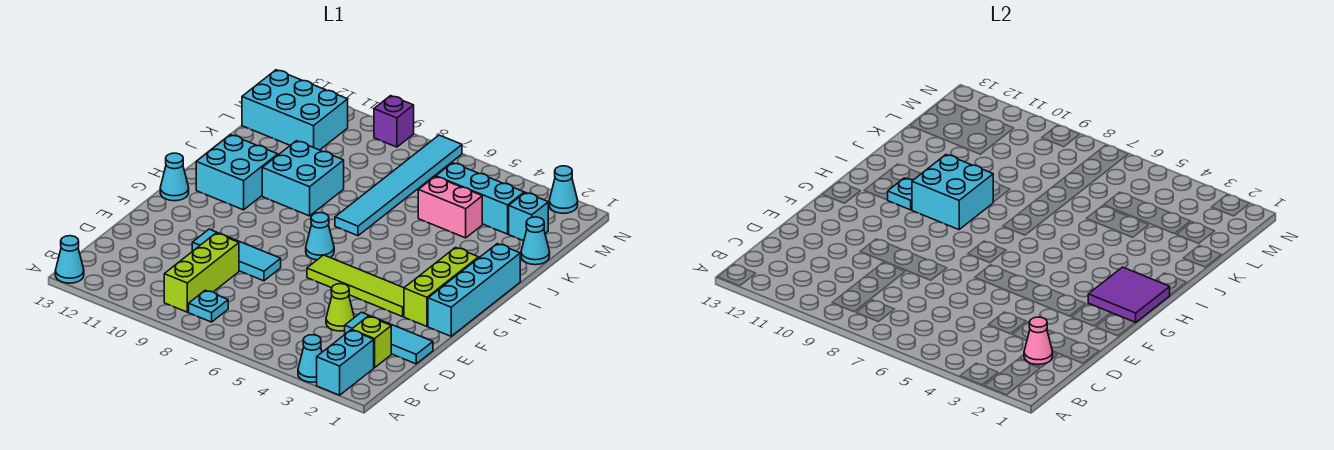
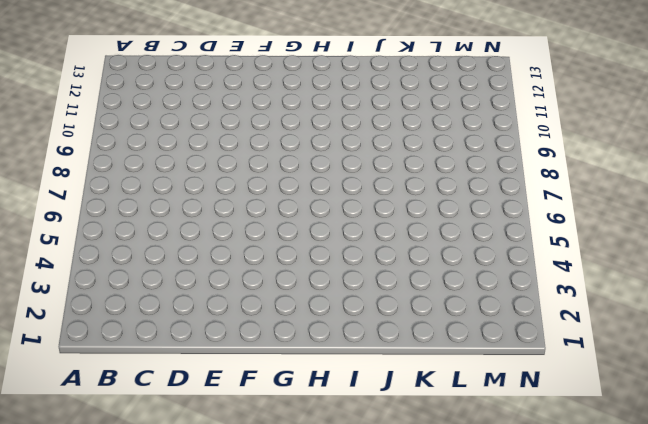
none -> cyan brick A2:B2 level 1
none -> cyan cone A3 level 1
none -> cyan cone A13 level 1

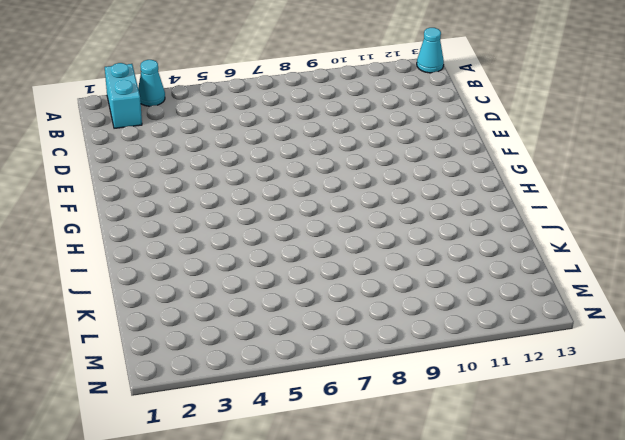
none -> cyan plate B8 level 1
none -> lime brick B9:D9 level 1
none -> lime brick C2 level 1

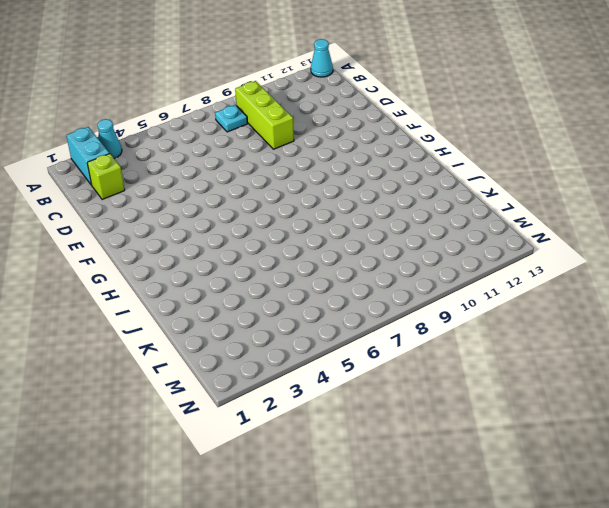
none -> cyan tile D1:D3 level 1
none -> lime cone D4 level 1
none -> cyan tile E8:E10 level 1

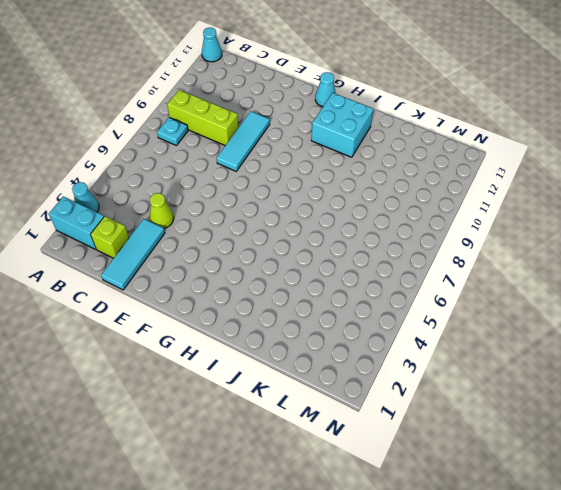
none -> cyan brick F1:I1 level 1
none -> lime brick F2:H2 level 1
none -> lime tile F3:F6 level 1

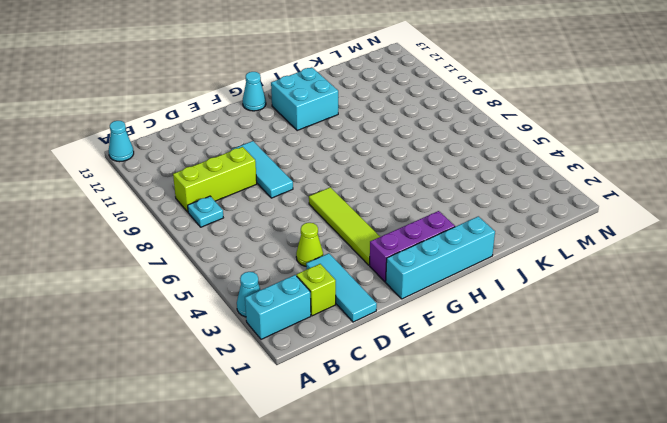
purple brick F2:H2 level 1 -> lime brick F2:H2 level 1
none -> cyan cone G7 level 1
none -> cyan tile I7:N7 level 1
none -> cyan brick I9:J10 level 1

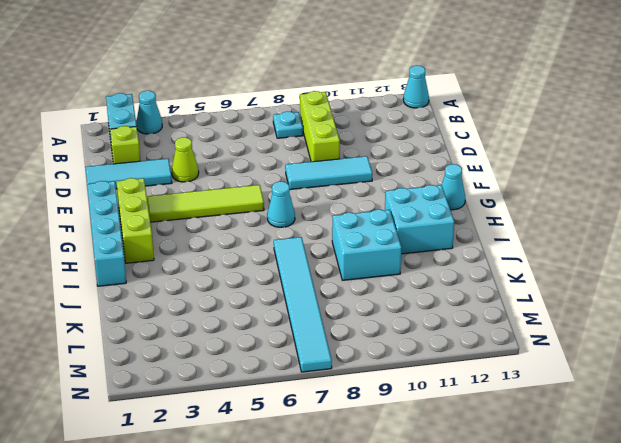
none -> cyan cone K1 level 1
none -> pink brick K4:K5 level 1
none -> cyan brick L2 level 1

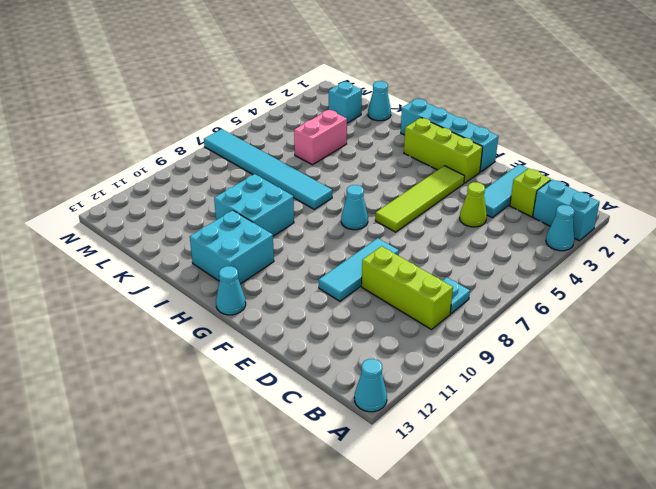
none -> cyan brick L3:L5 level 1
none -> cyan brick L11:M13 level 1
none -> cyan cone N2 level 1

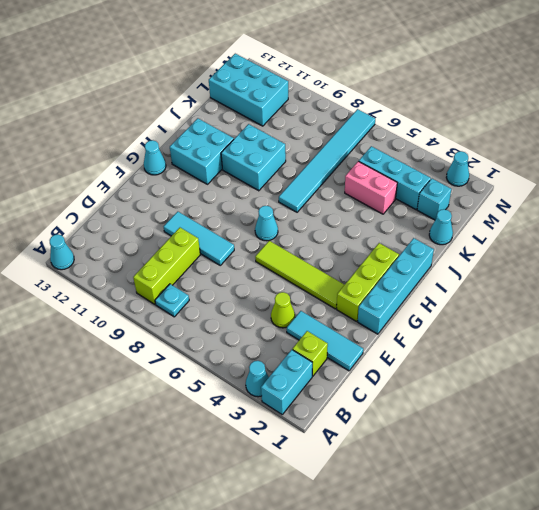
none -> purple brick N9 level 1
none -> pink cone C2 level 2
none -> purple tile G1:H2 level 2

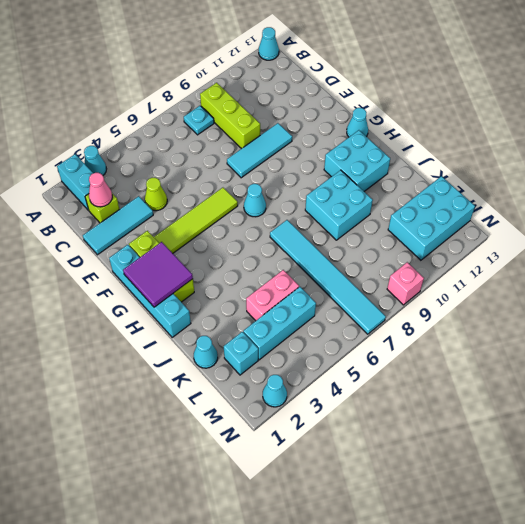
pink brick N9 level 1 -> purple brick N9 level 1
none -> cyan brick H9:I10 level 2
none -> cyan plate H11 level 2

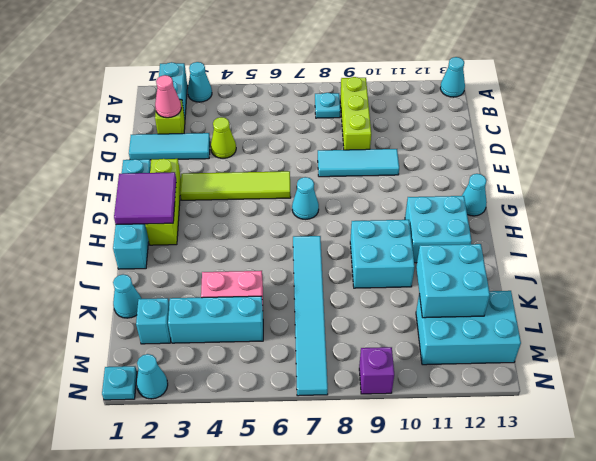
cyan brick K11:L12 level 2 -> cyan brick H9:I10 level 2
cyan plate N1 level 1 -> cyan plate H11 level 2

